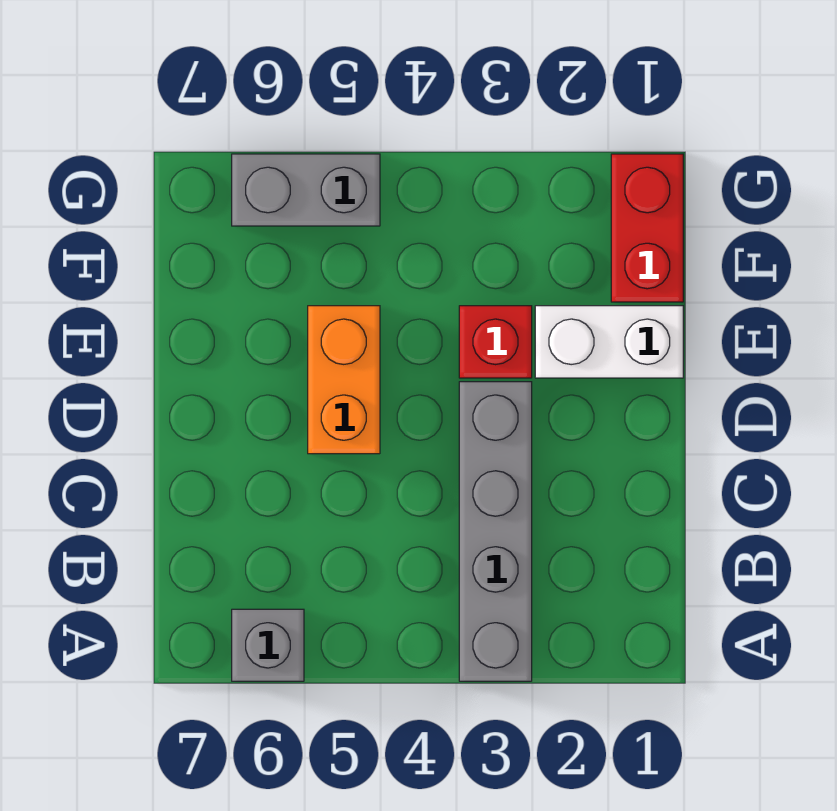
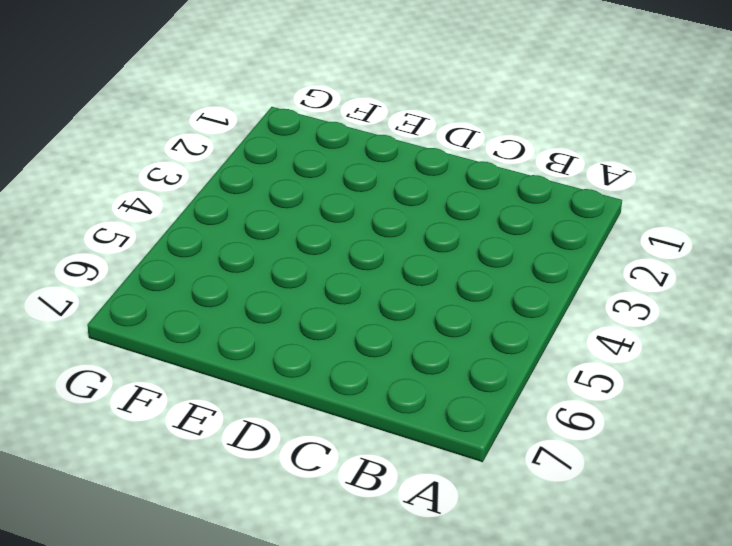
none -> grey brick A3:D3 level 1
none -> grey brick A6 level 1

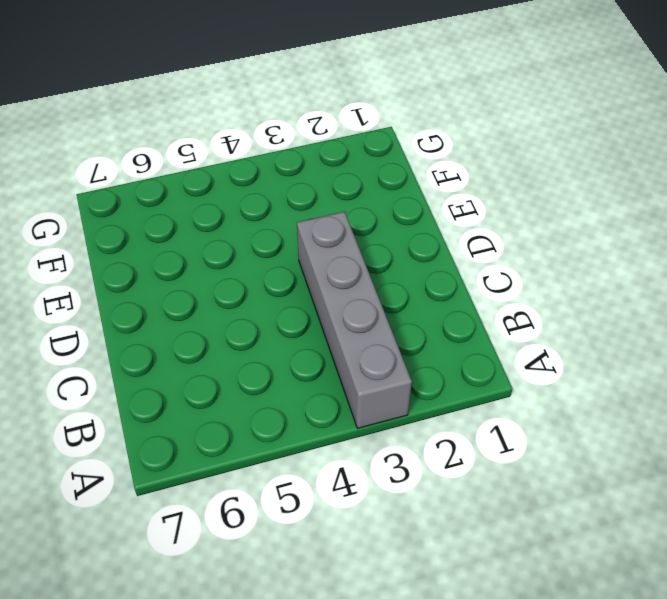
none -> grey brick A6 level 1
none -> orange brick D5:E5 level 1

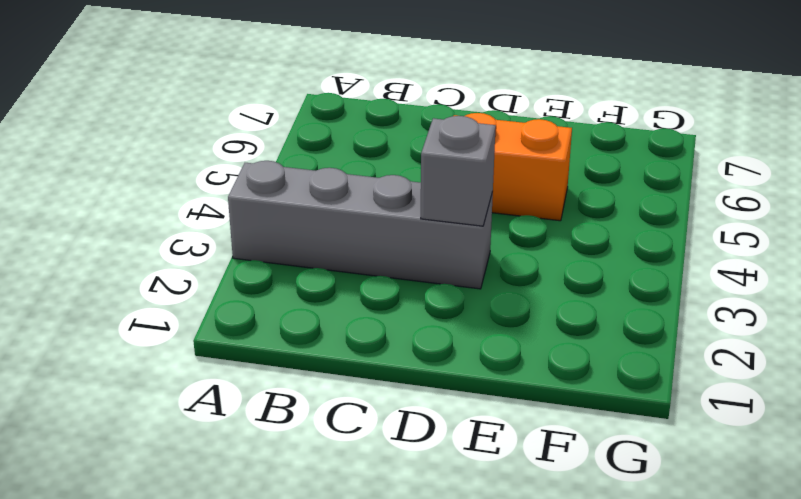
grey brick D3 level 2 -> grey brick A6 level 1
none -> white brick E1:E2 level 1
none -> red brick E3 level 1

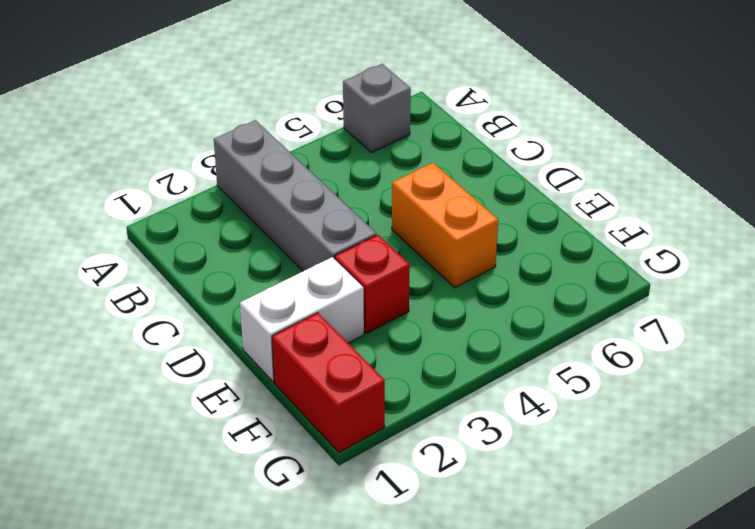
none -> grey brick G5:G6 level 1

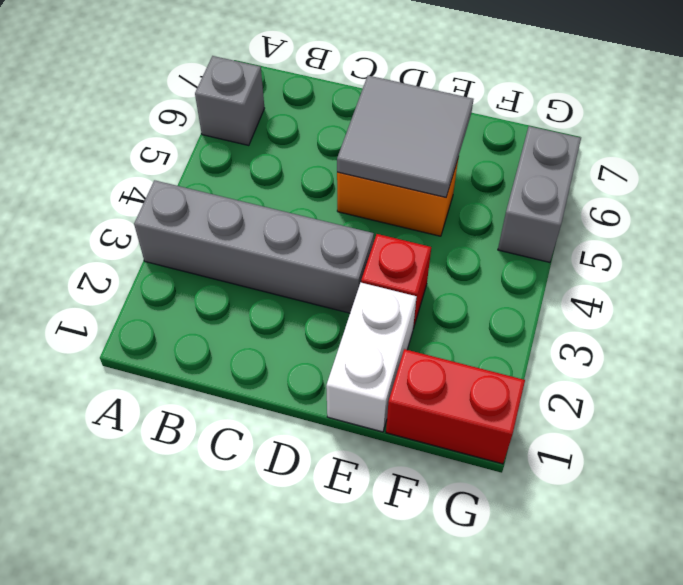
grey tile D5:E6 level 2 -> none

